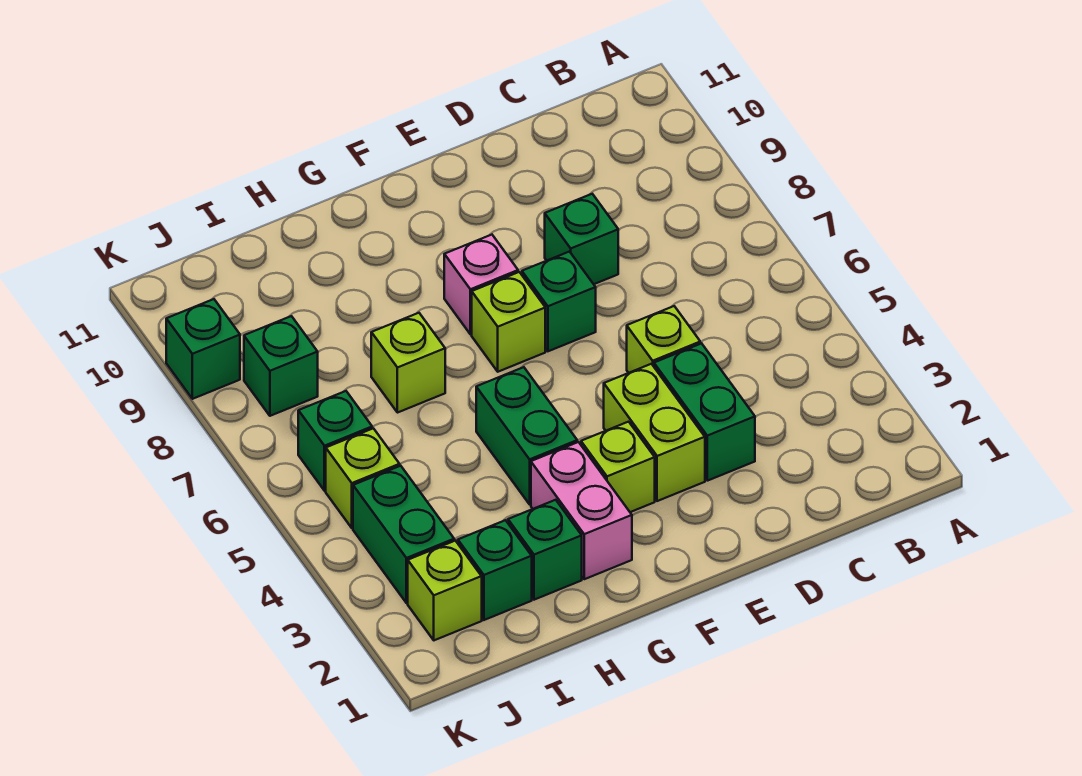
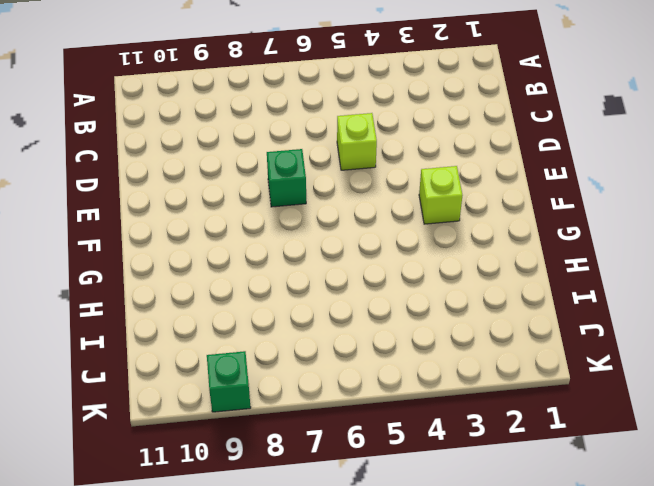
none -> green brick D3:D4 level 1
none -> green brick D8 level 1
none -> lime brick E3:E4 level 1

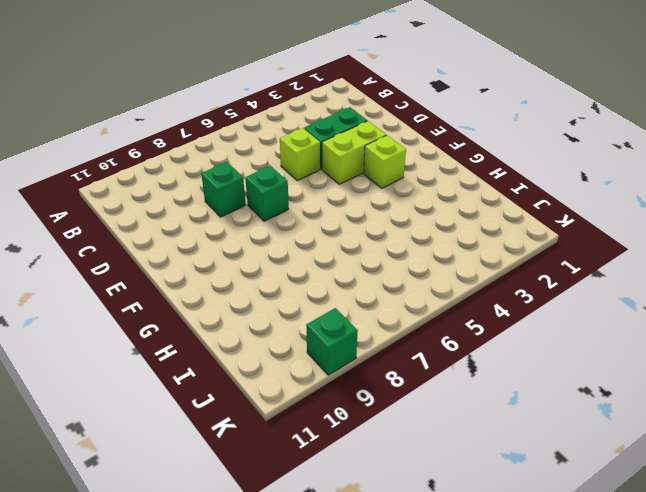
none -> lime brick F7 level 1
none -> pink brick F8 level 1
none -> pink brick G2:G3 level 1

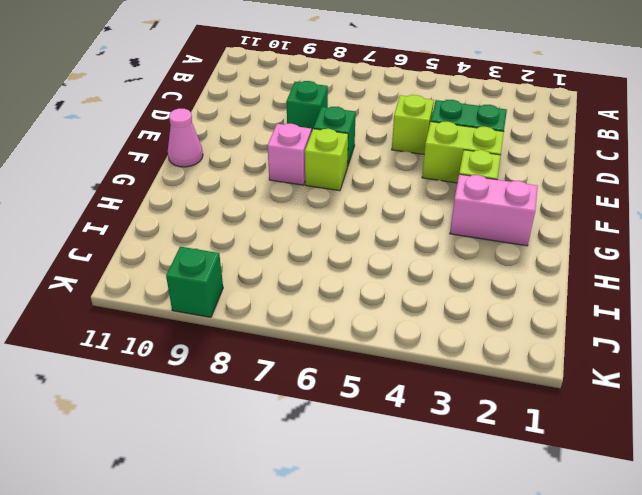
pink cone F11 level 1 -> none
none -> green brick G4:G5 level 1
none -> green brick H2 level 1
none -> lime brick H7 level 1

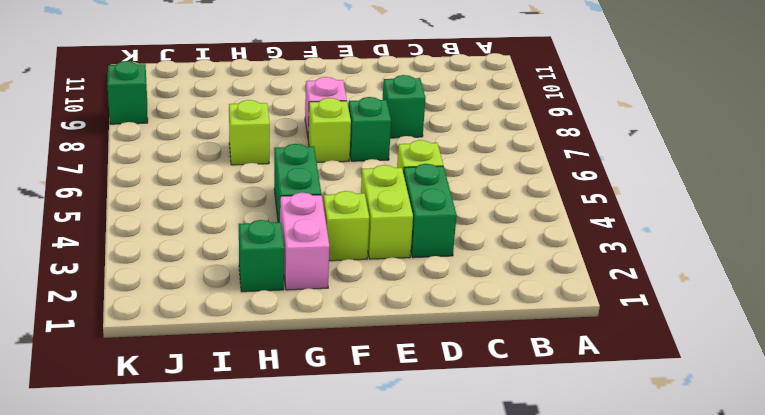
none -> green brick I2 level 1
none -> lime brick J2 level 1
none -> green brick J3:J4 level 1

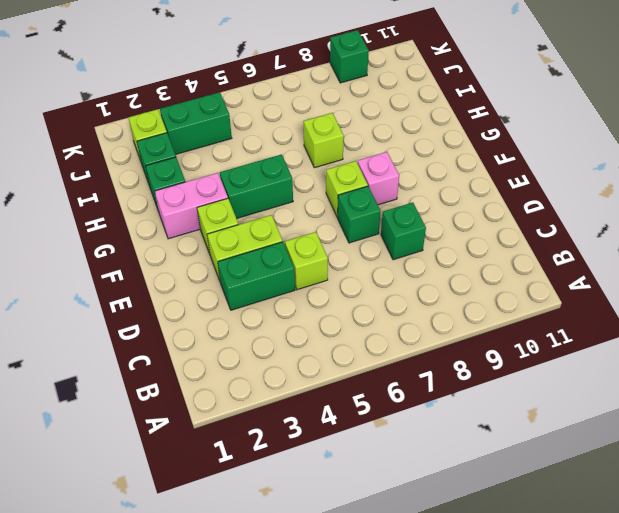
none -> lime brick J5 level 1
none -> green brick J6 level 1
none -> green brick J8 level 1

